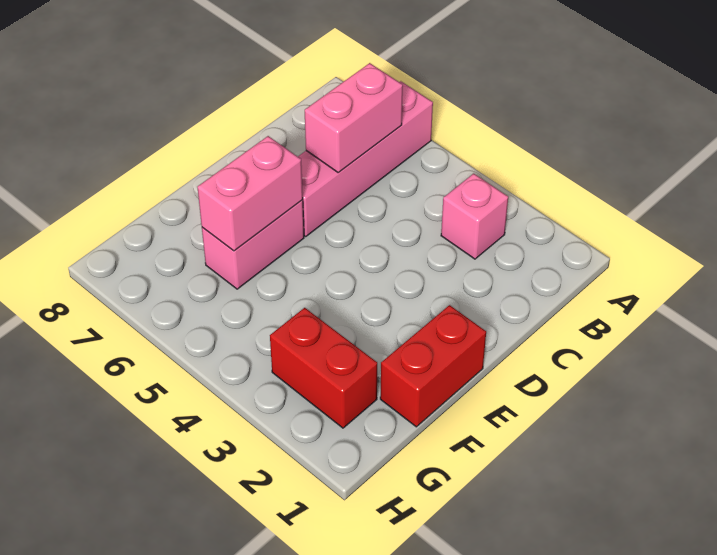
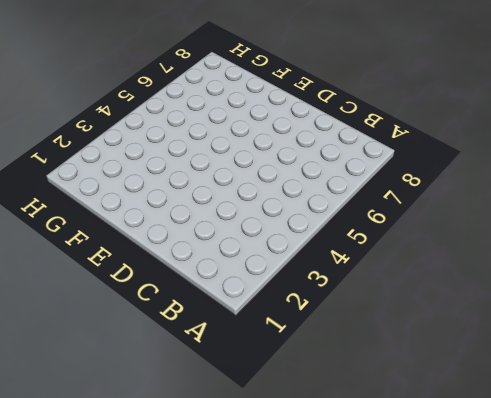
none -> pink brick A6:D6 level 1
none -> pink brick B3 level 1

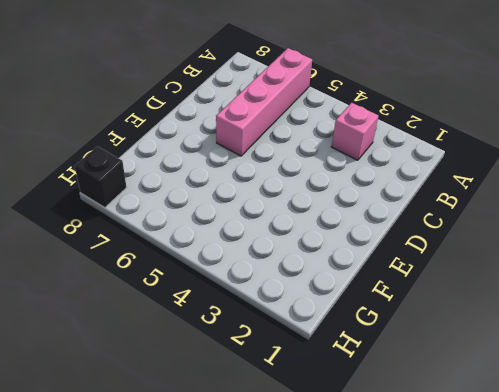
black brick H8 level 1 -> none
none -> red brick E1:F1 level 1
none -> pink brick E6:F6 level 1

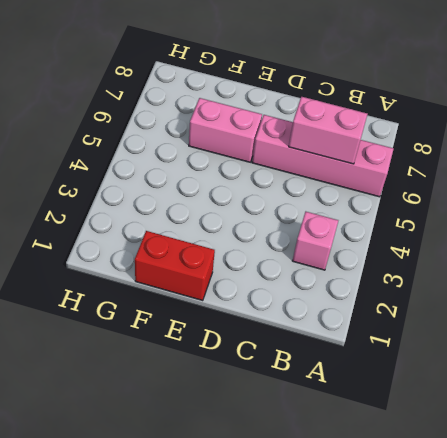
none -> red brick G2:G3 level 1
none -> pink brick E6:F6 level 2

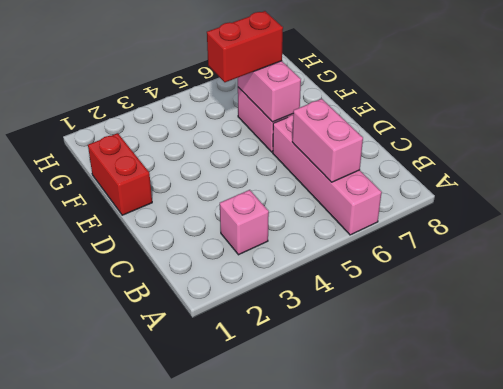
red brick F5:F6 level 3 -> red brick G2:G3 level 1

